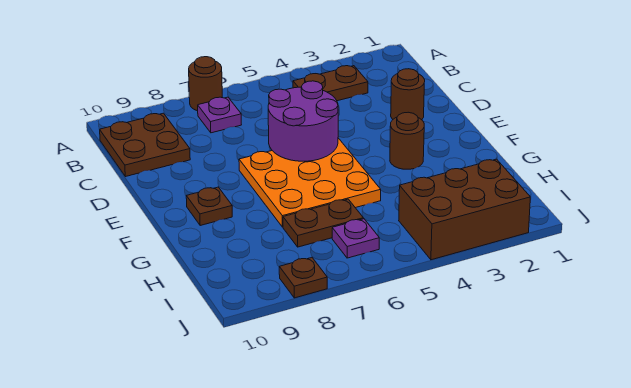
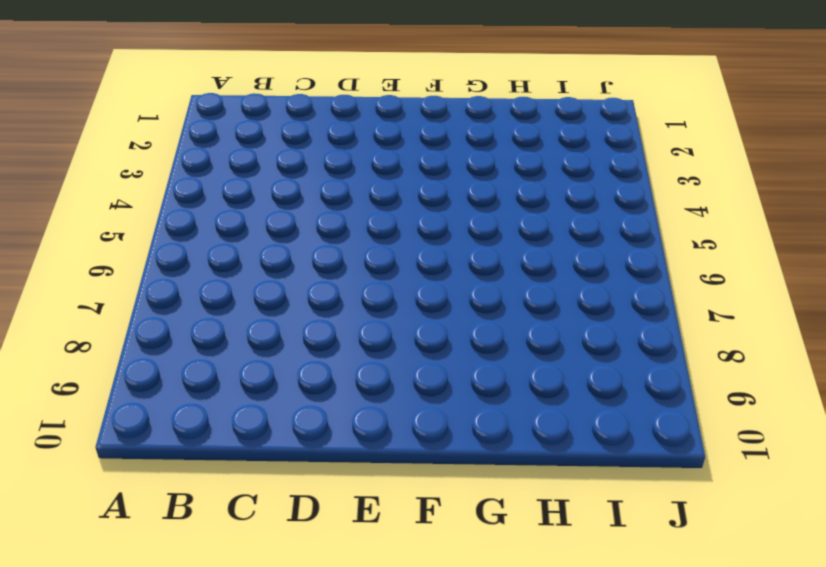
none -> brown round brick A7 level 1
none -> brown plate B3:B4 level 1
none -> purple plate B7 level 1

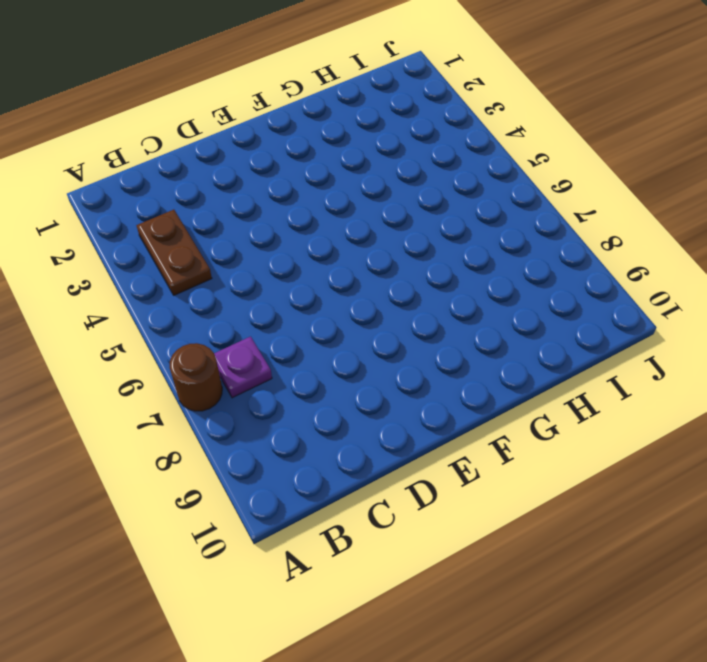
none -> brown plate B9:C10 level 1
none -> brown round brick D2 level 1
none -> orange plate E5:G7 level 1

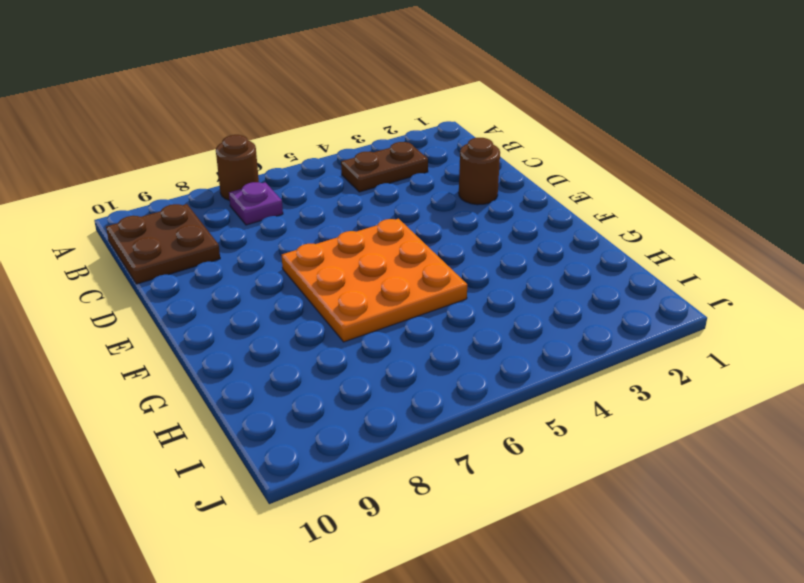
none -> brown round brick F3 level 1
none -> brown plate F9 level 1
none -> brown plate H6:H7 level 1

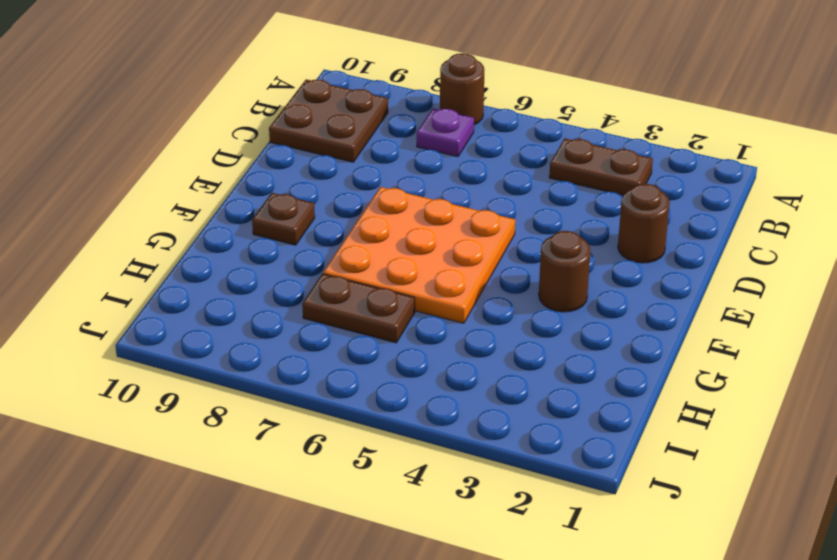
none -> brown brick I2:J4 level 1
none -> purple plate I6 level 1
none -> brown plate J8 level 1

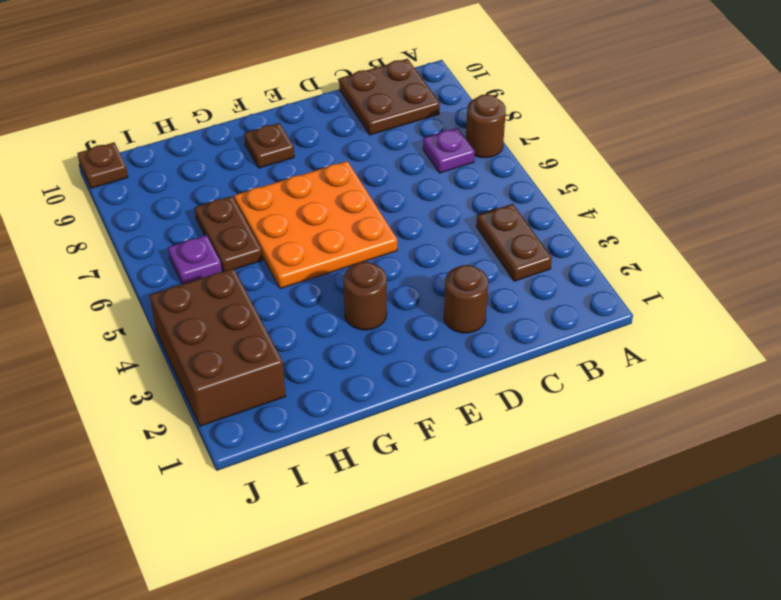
brown plate J10 level 1 -> brown plate J8 level 1
none -> purple round brick D5:E6 level 2

